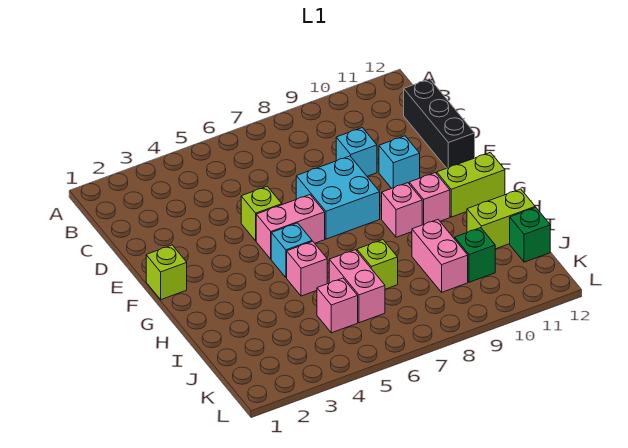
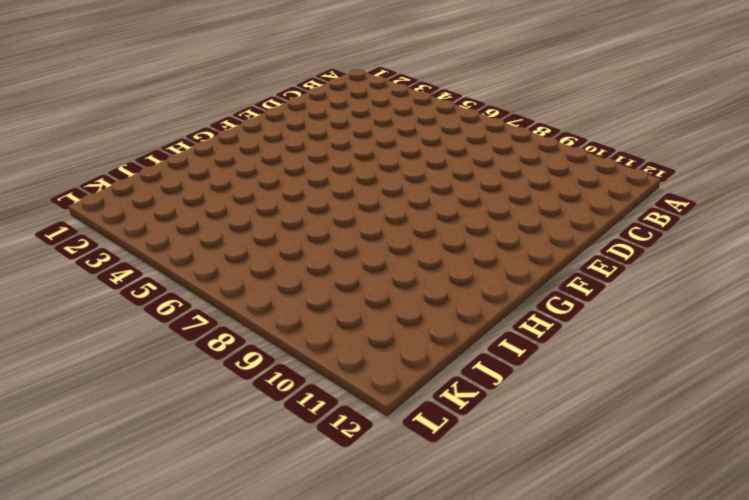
none -> black brick C12:E12 level 1
none -> cyan brick D9 level 1
none -> lime brick E5 level 1

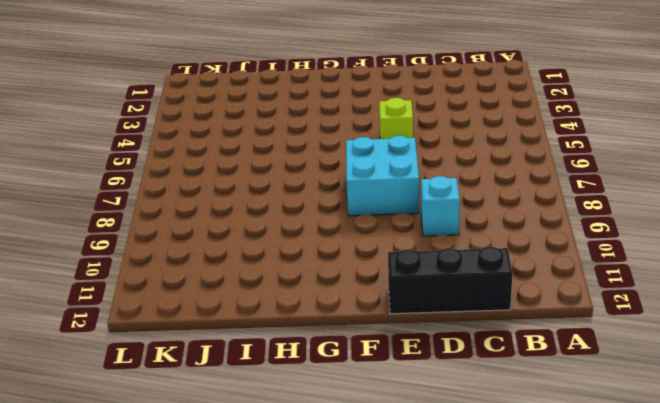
none -> cyan brick E10 level 1
none -> lime brick F1 level 1
none -> pink brick F5:F6 level 1

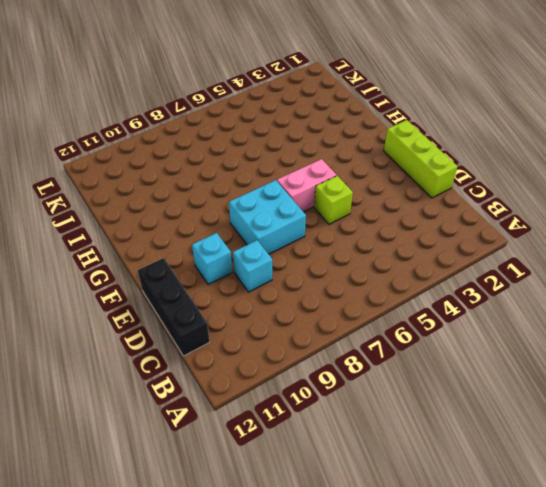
lime brick D1:F1 level 1 -> lime brick F1 level 1
none -> cyan brick G5 level 1
none -> pink brick G9 level 1
none -> pink brick G10 level 1

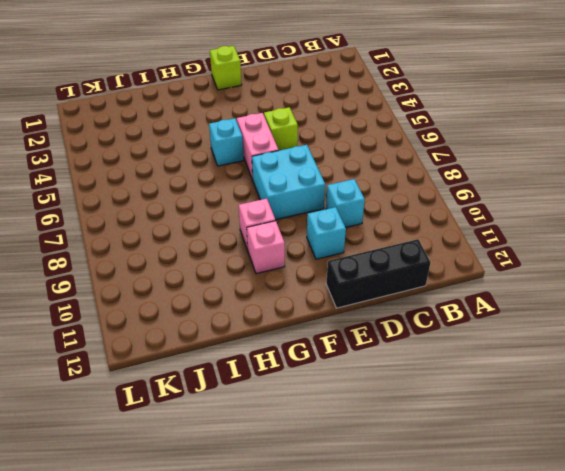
none -> lime brick G11:G12 level 1
none -> pink brick H5 level 1
none -> pink brick I6:J6 level 1

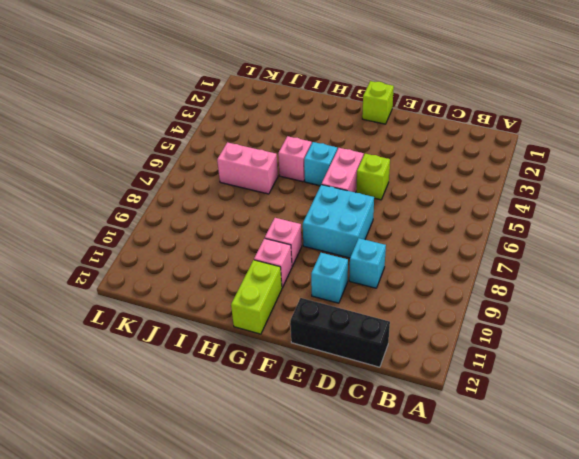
none -> lime brick I7 level 1
none -> pink brick I9:J9 level 1
none -> lime brick I11:I12 level 1

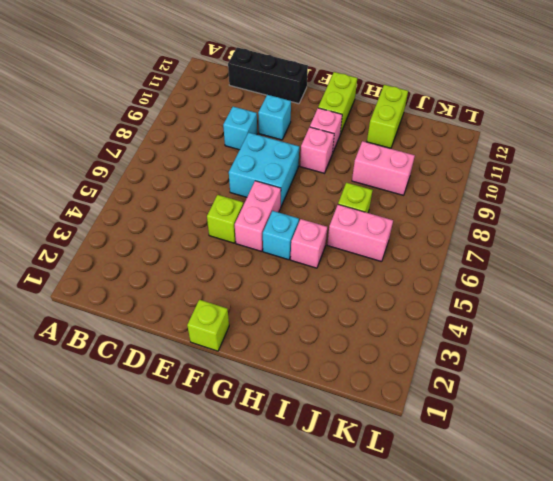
none -> pink brick J5 level 1
none -> green brick J10 level 1
none -> green brick J12 level 1

